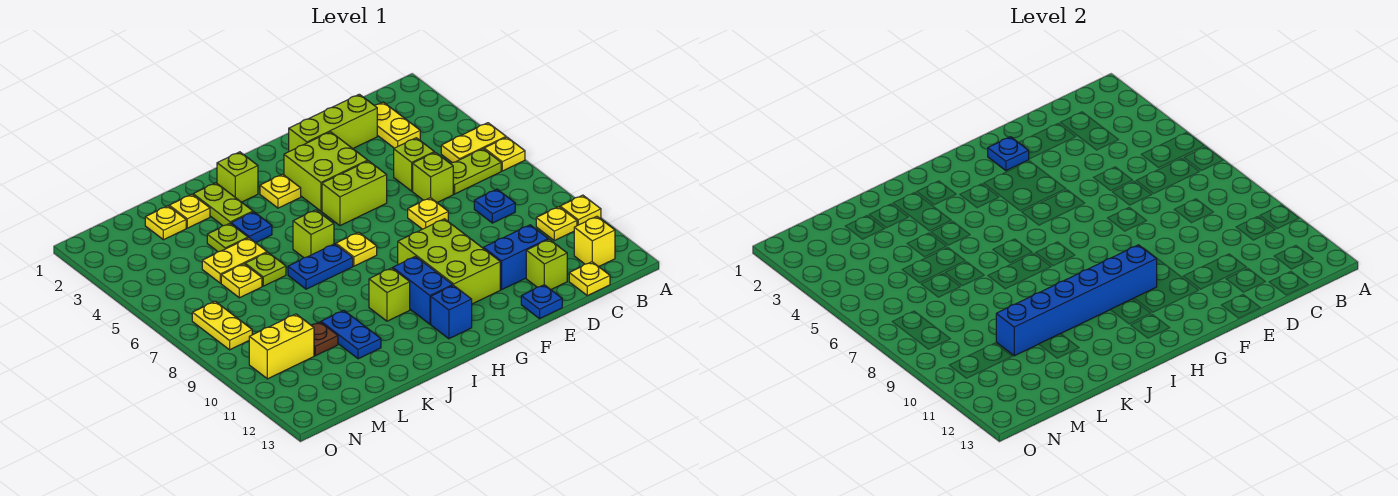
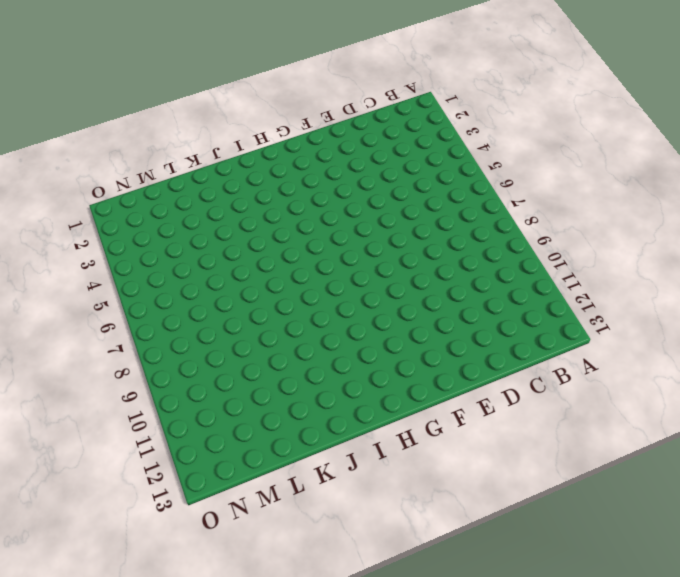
none -> yellow plate A5:B5 level 1
none -> yellow plate A6 level 1
none -> yellow plate A10 level 1
none -> lime plate B6:C6 level 1

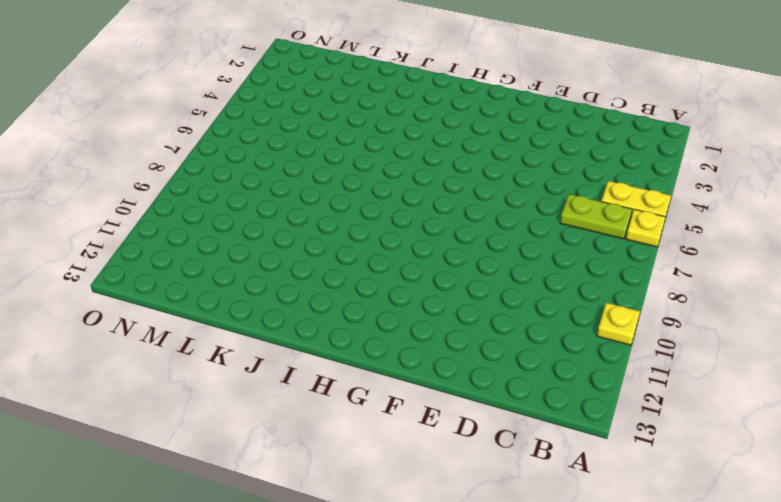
none -> yellow plate B10 level 1
none -> yellow brick B12 level 1
none -> yellow plate C2:C3 level 1
none -> blue plate C8 level 1

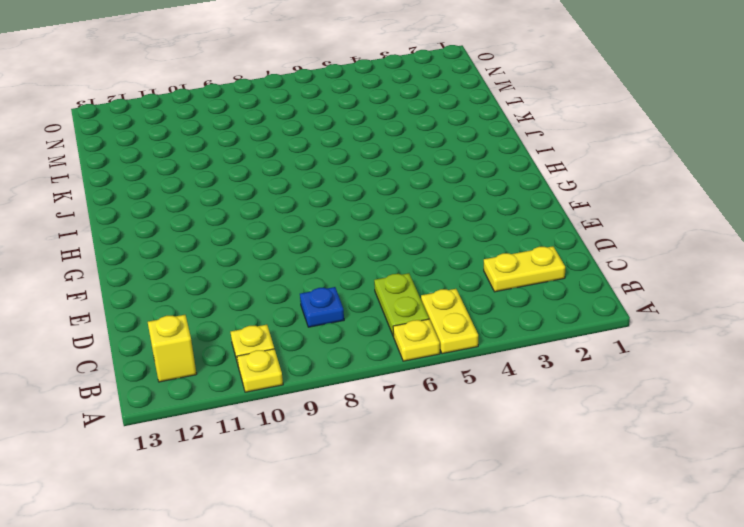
none -> yellow plate C13 level 1
none -> lime brick D2:F2 level 1
none -> lime brick D5 level 1
none -> lime brick D6 level 1

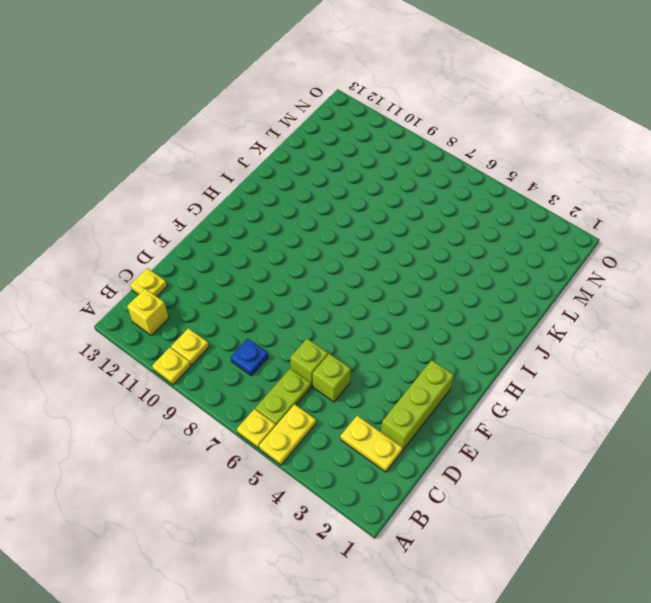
none -> blue brick D11:E11 level 1
none -> lime brick D12 level 1
none -> yellow plate E7 level 1
none -> blue plate E13 level 1

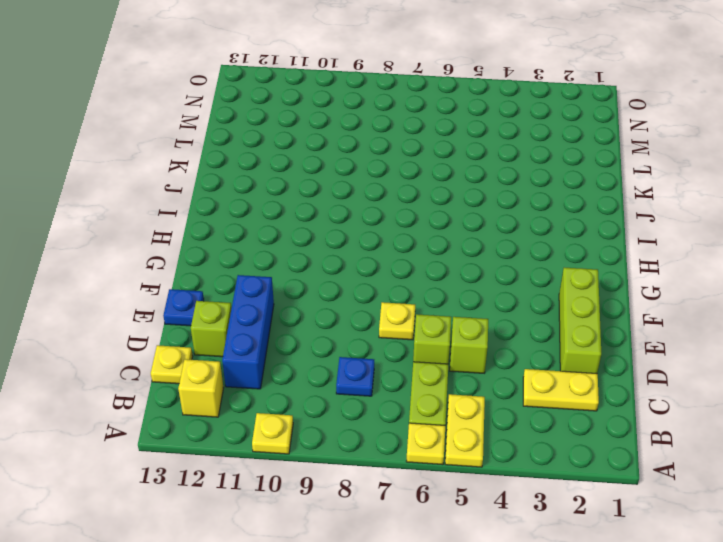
blue brick C11:E11 level 1 -> blue brick D11:E11 level 1
none -> yellow plate B10 level 1
none -> lime brick F3:G4 level 1
none -> lime brick F5:G5 level 1
none -> lime brick F9:G11 level 1

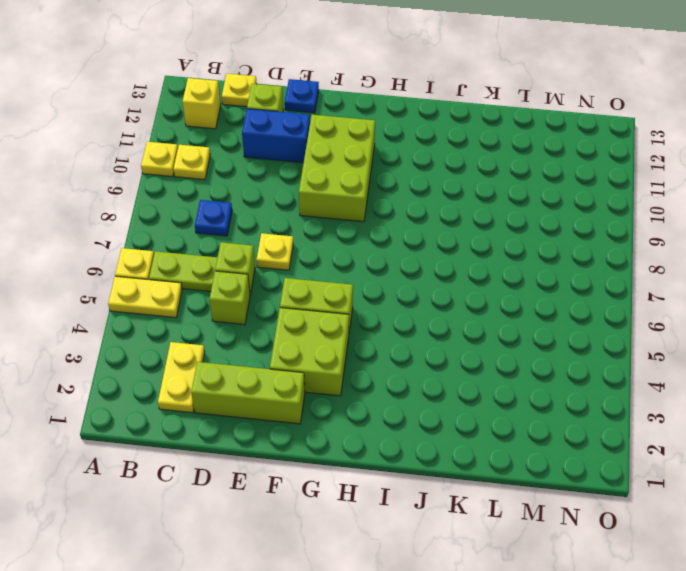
none -> yellow plate H3 level 1
none -> yellow plate H7 level 1
none -> blue brick H10:H11 level 1
none -> blue brick H12 level 1

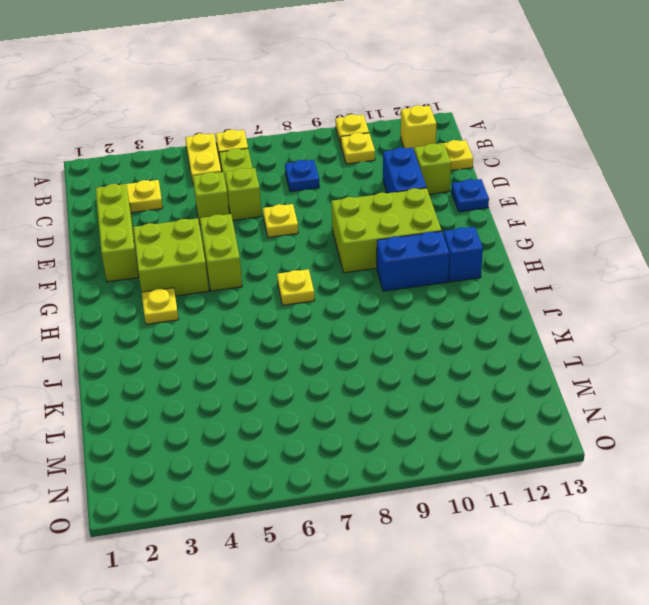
none -> lime brick I2 level 1
none -> lime brick I6 level 1
none -> blue plate I7:J7 level 1
none -> lime brick I10 level 1

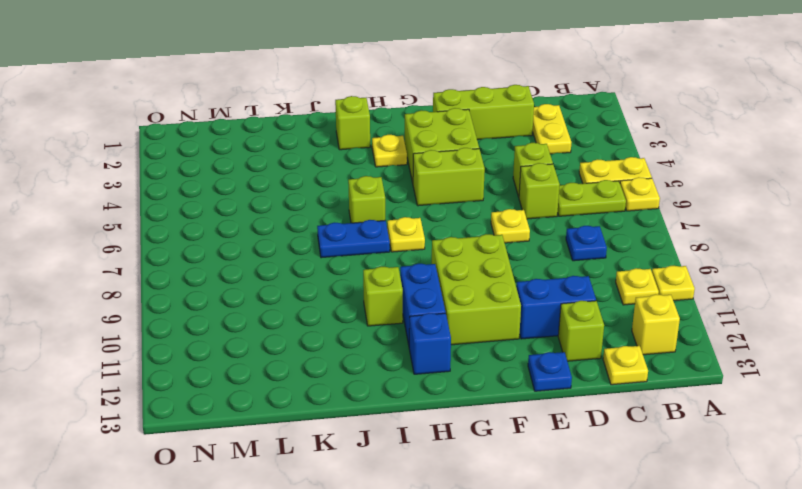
none -> lime plate J2:J3 level 1
none -> blue plate J4 level 1
none -> yellow plate K2 level 1
none -> lime plate K4 level 1

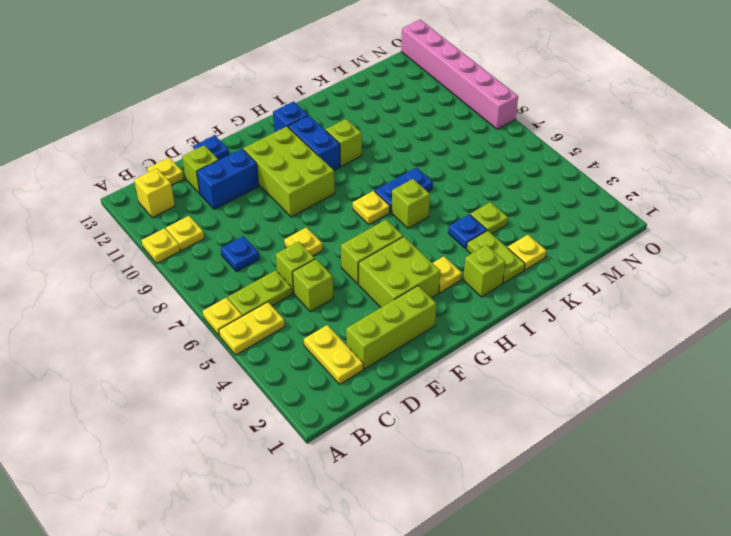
pink brick O8:O13 level 1 -> none
none -> yellow plate K5:L5 level 1
none -> lime plate K6 level 1
none -> blue plate K10:K11 level 1
none -> yellow plate L2 level 1

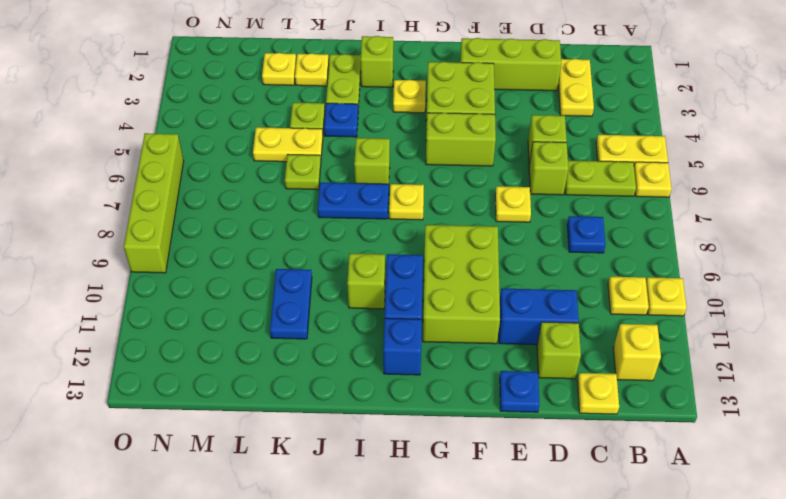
lime brick O6:O9 level 1 -> none
none -> yellow plate L6 level 1
none -> brown plate L10 level 1
none -> yellow brick M10:N10 level 1
none -> yellow plate N7:N8 level 1

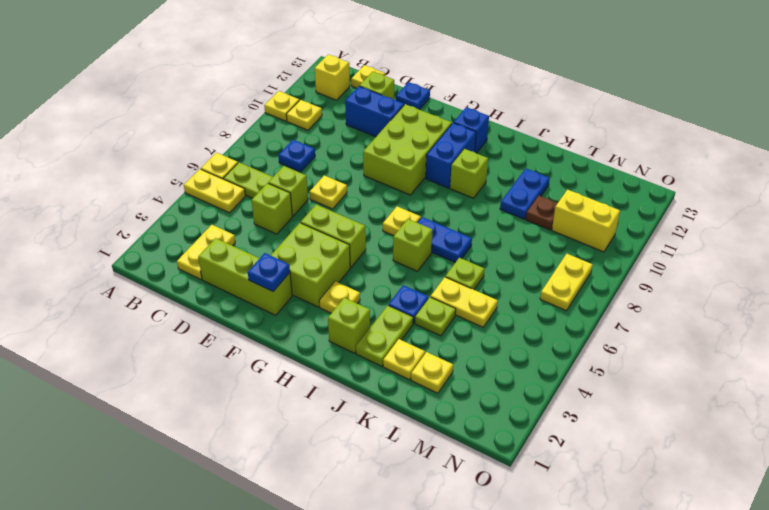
none -> yellow plate L6 level 1
none -> blue brick G10:L10 level 2

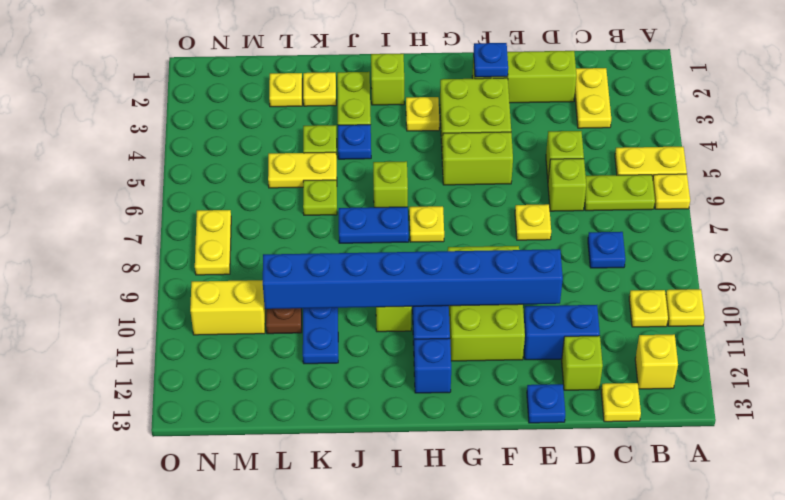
blue brick E10:L10 level 2 -> blue brick G10:L10 level 2
none -> yellow plate L6 level 1

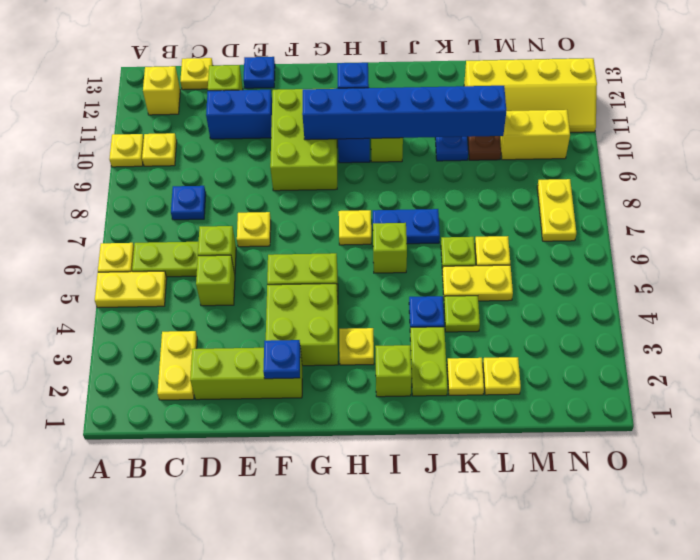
yellow slope L11:O12 level 1 top 12 -> none

